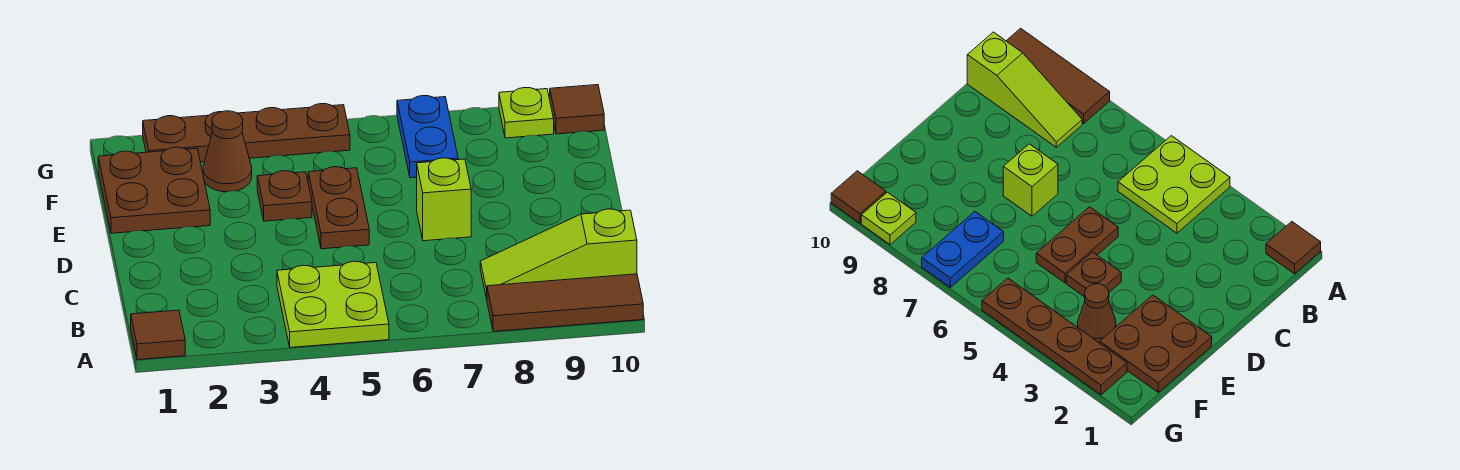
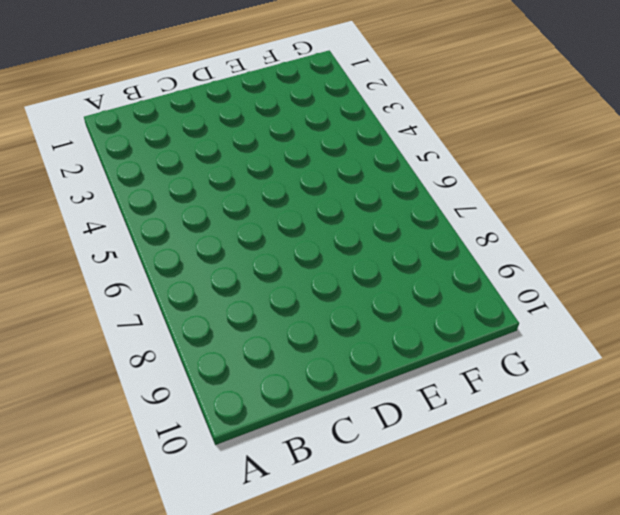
none -> brown tile A1 level 1
none -> lime plate A4:B5 level 1
none -> brown tile A8:A10 level 1

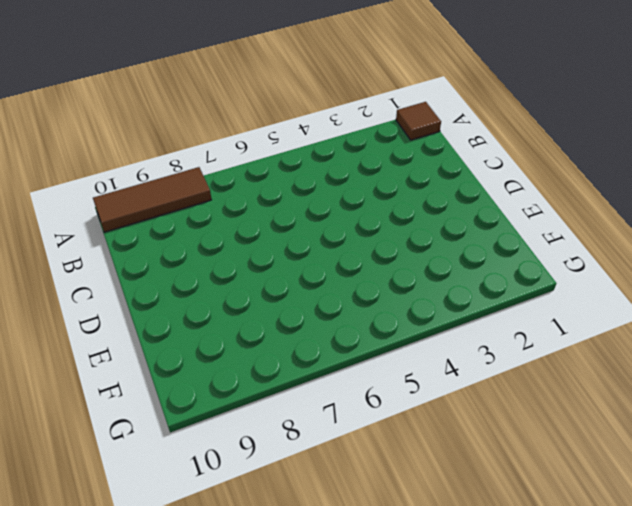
none -> lime plate A4:B5 level 1
none -> lime slope B8:B10 level 1 top 10
none -> brown plate D5:E5 level 1

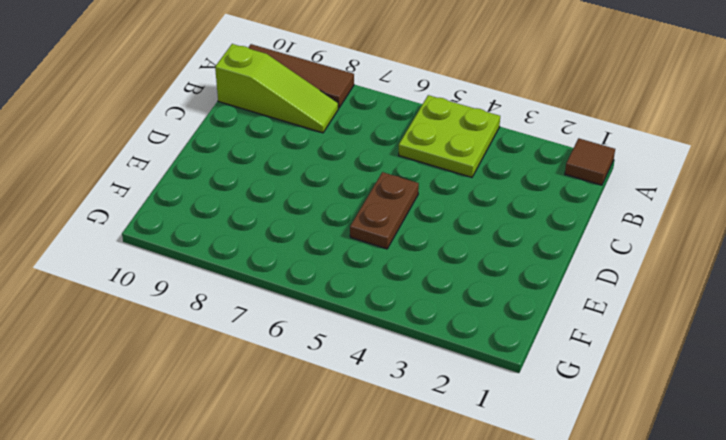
none -> lime brick D7 level 1
none -> brown plate E1:F2 level 1
none -> brown plate E4 level 1

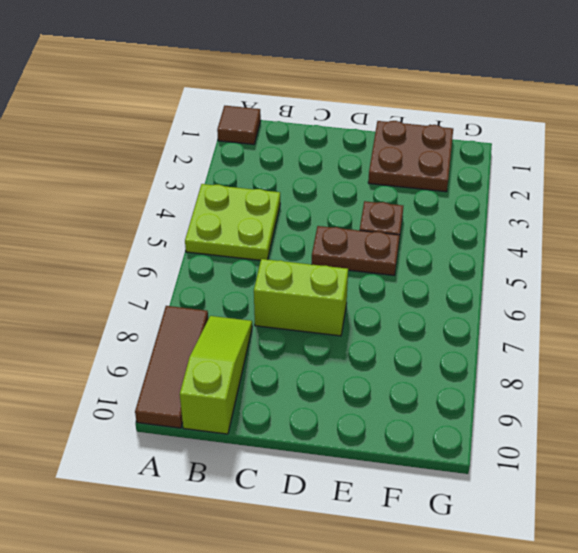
lime brick C7:D7 level 1 -> lime brick D7 level 1
none -> brown cone F3 level 1
none -> blue plate F7:G7 level 1
none -> brown plate G2:G5 level 1

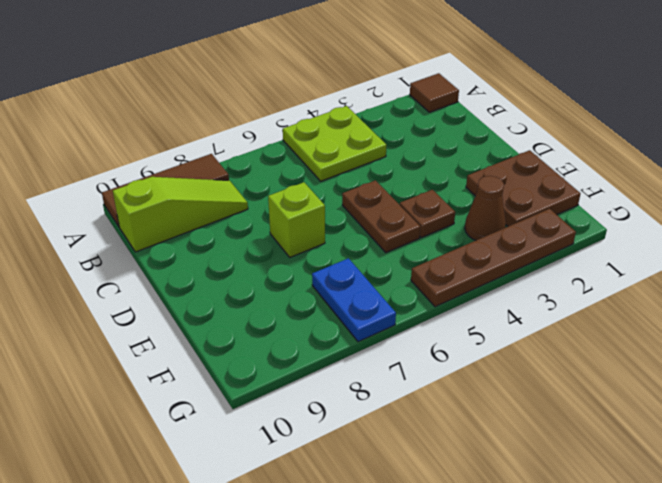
none -> lime plate G9 level 1
none -> brown tile G10 level 1

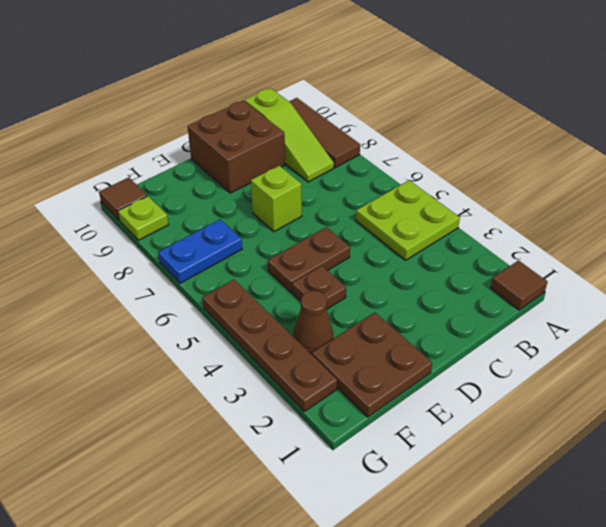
brown brick C9:D10 level 1 -> none

